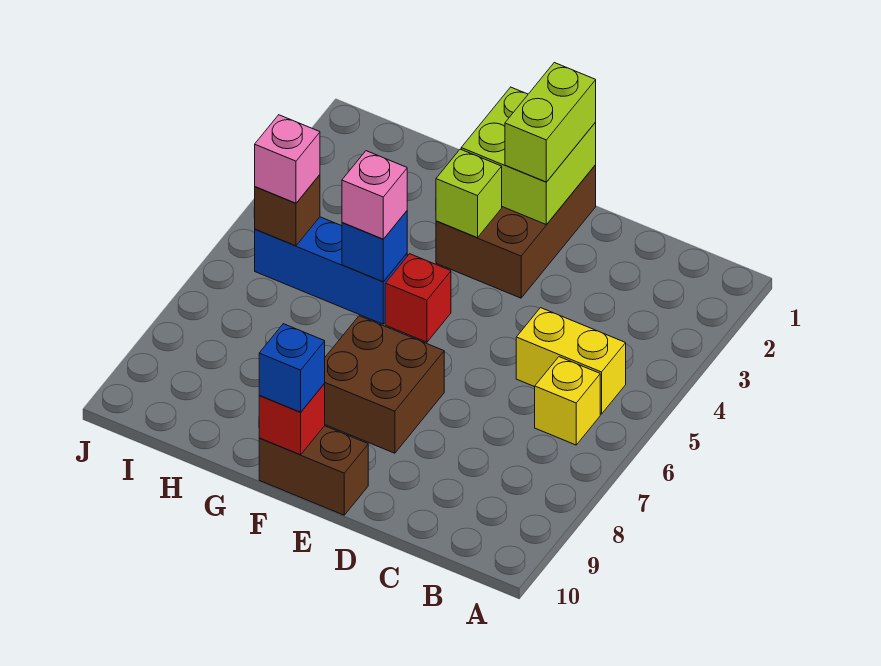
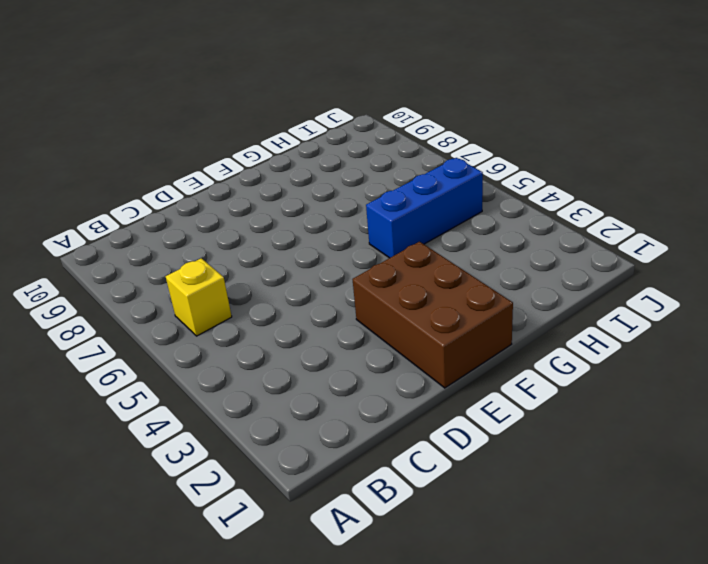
none -> yellow brick B5:C5 level 1
none -> brown brick E7:F8 level 1
none -> brown brick E10:F10 level 1

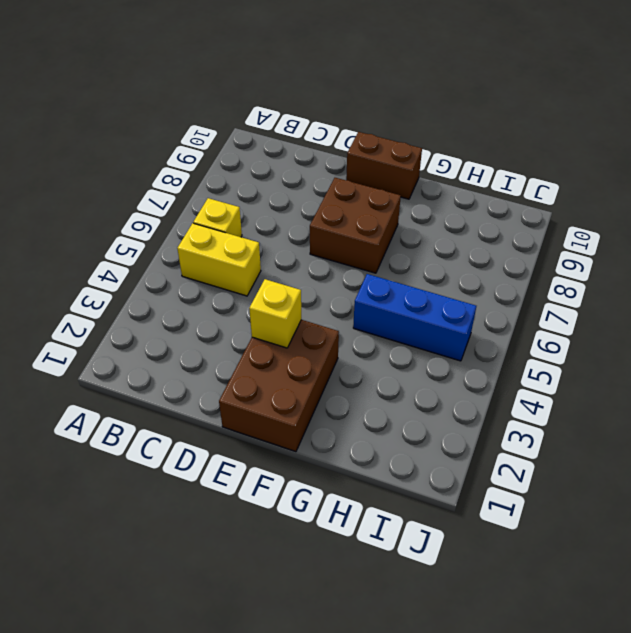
yellow brick E3 level 2 -> none
none -> red brick F5 level 1
none -> lime brick E1:F2 level 2
none -> lime brick F3 level 2

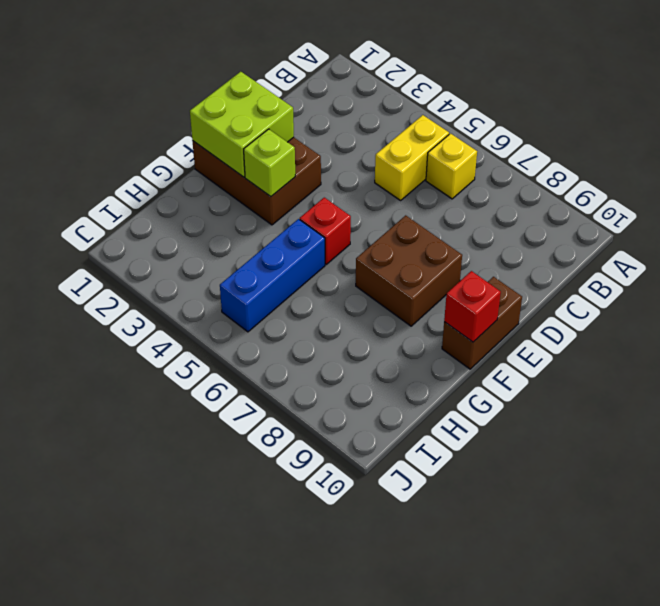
none -> blue brick G5 level 2
none -> brown brick I5 level 2
none -> lime brick E1:E2 level 3

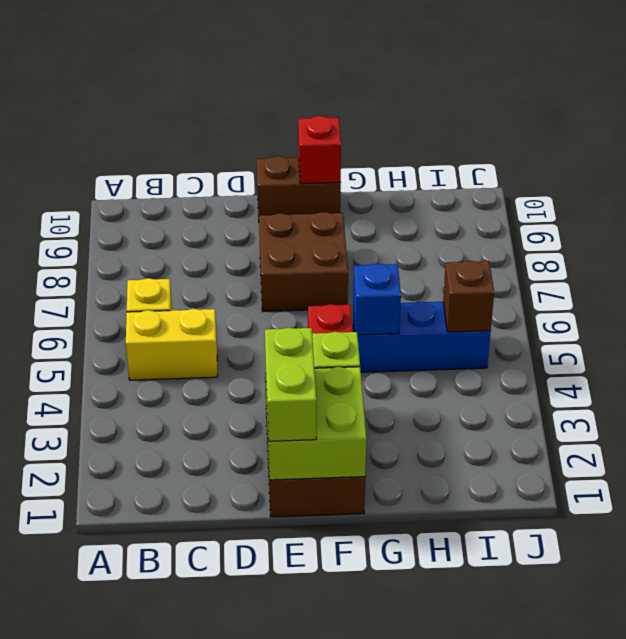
none -> blue brick F10 level 3
none -> pink brick G5 level 3
none -> pink brick I5 level 3

